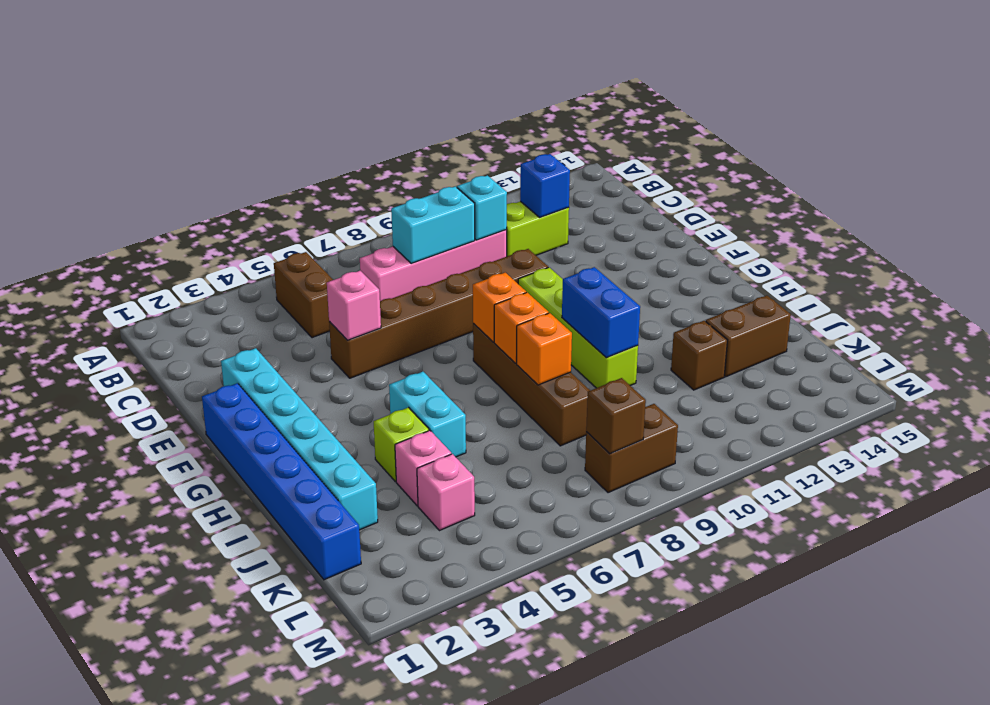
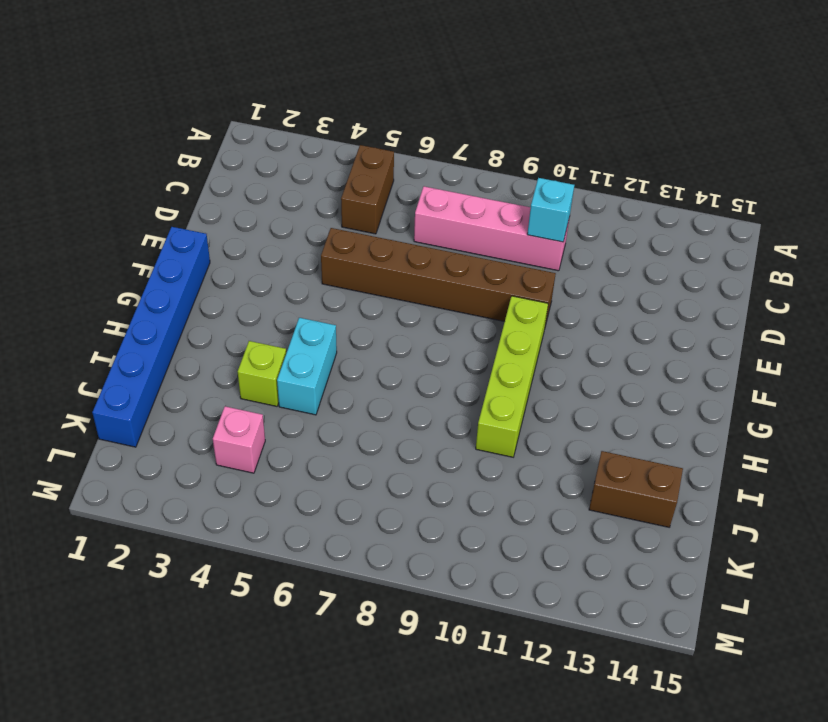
none -> lime brick C11:C12 level 1
none -> cyan brick E2:J2 level 1
none -> brown brick G8:J8 level 1

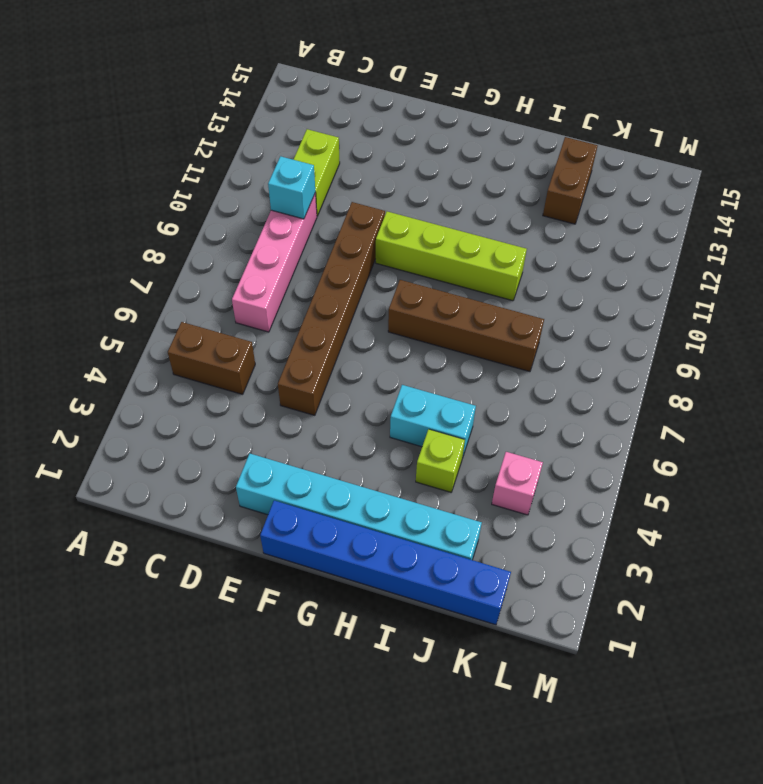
none -> pink brick J4 level 1
none -> brown brick J12 level 1
none -> brown brick L8:L9 level 1

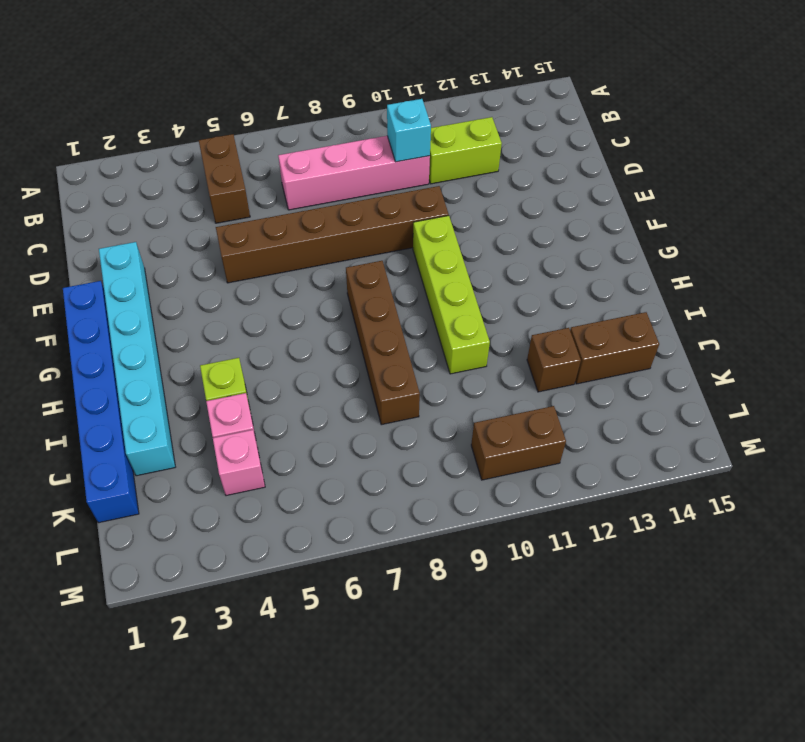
brown brick L10:L11 level 1 -> brown brick L8:L9 level 1
none -> cyan brick H5:I5 level 1
none -> cyan brick C8:C9 level 2
none -> blue brick C12 level 2

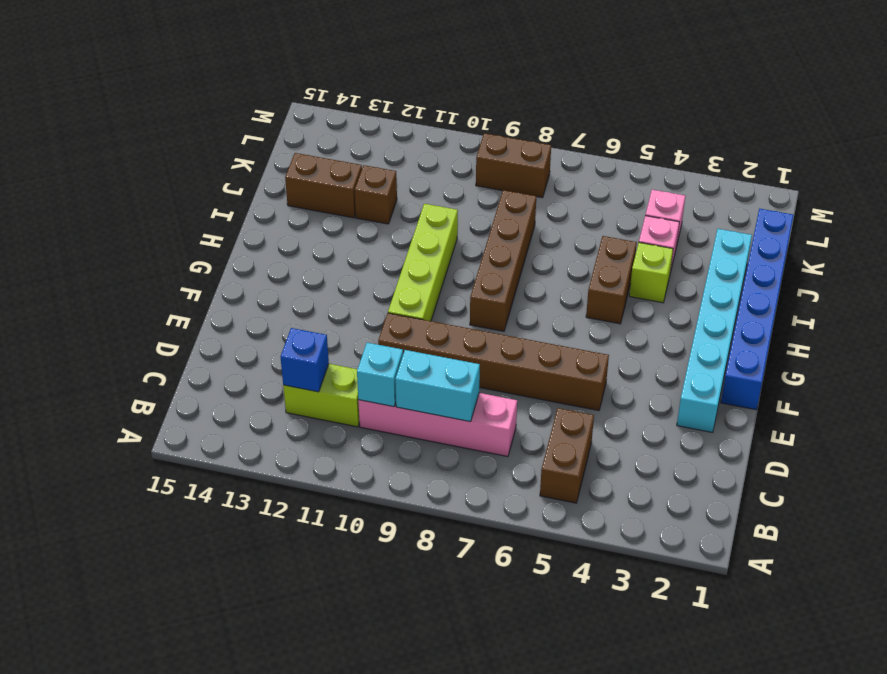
brown brick H5:I5 level 1 -> cyan brick H5:I5 level 1
none -> pink brick E5 level 2
none -> orange brick G8 level 2
none -> orange brick H8 level 2

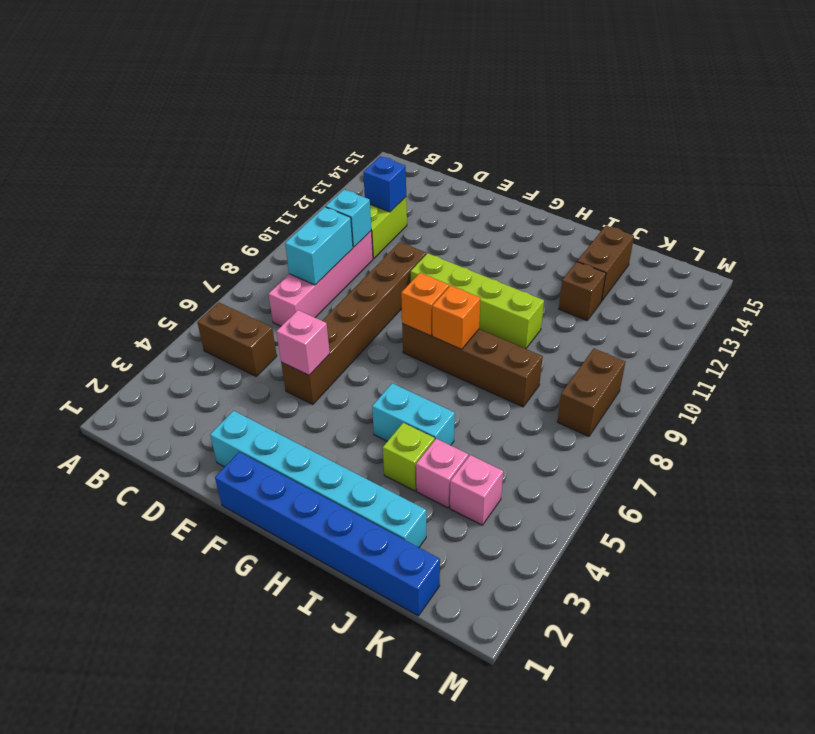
none -> blue brick H10:I10 level 2
none -> orange brick I8 level 2
none -> brown brick L8 level 2

